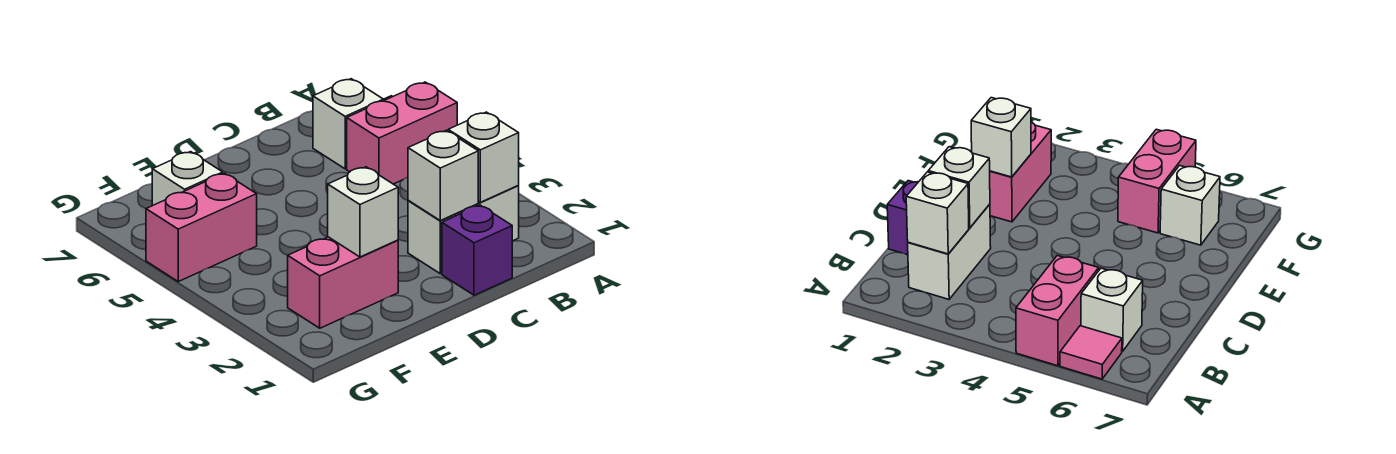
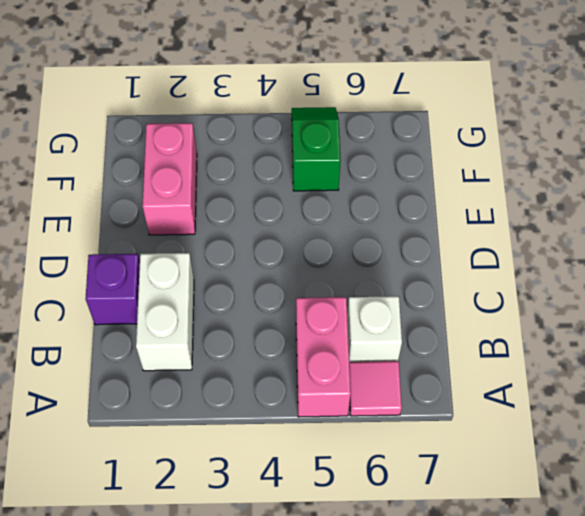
green slope F5:G5 level 1 top F -> pink brick F5:G5 level 1
none -> white brick F6 level 1
none -> white brick B2 level 2

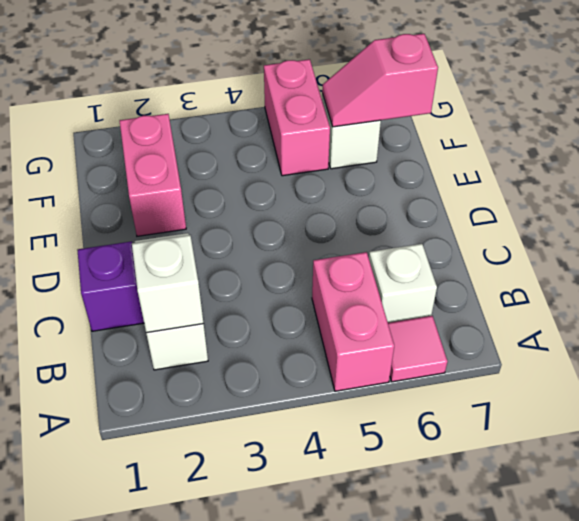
pink slope F6:F7 level 2 top 7 -> none
none -> white brick C2 level 2
none -> white brick E2 level 2

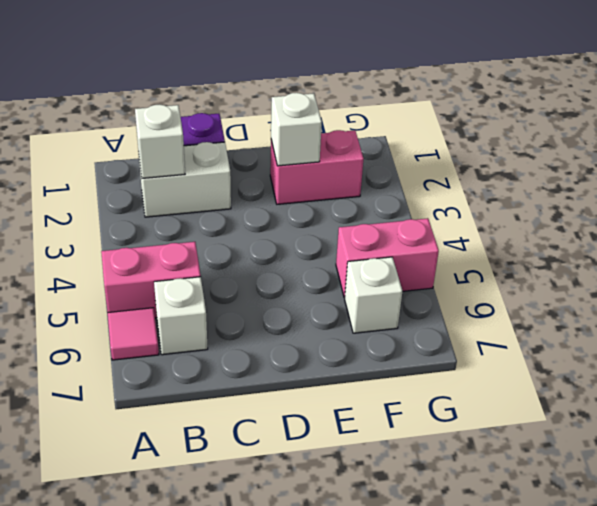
none -> white brick C2 level 2

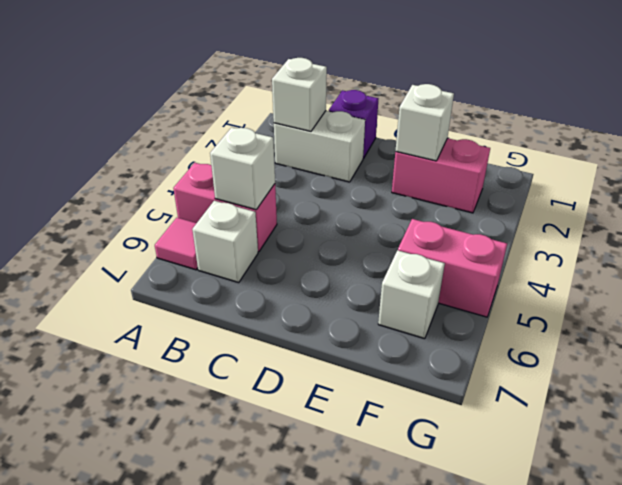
white brick B5 level 2 -> white brick C2 level 2

